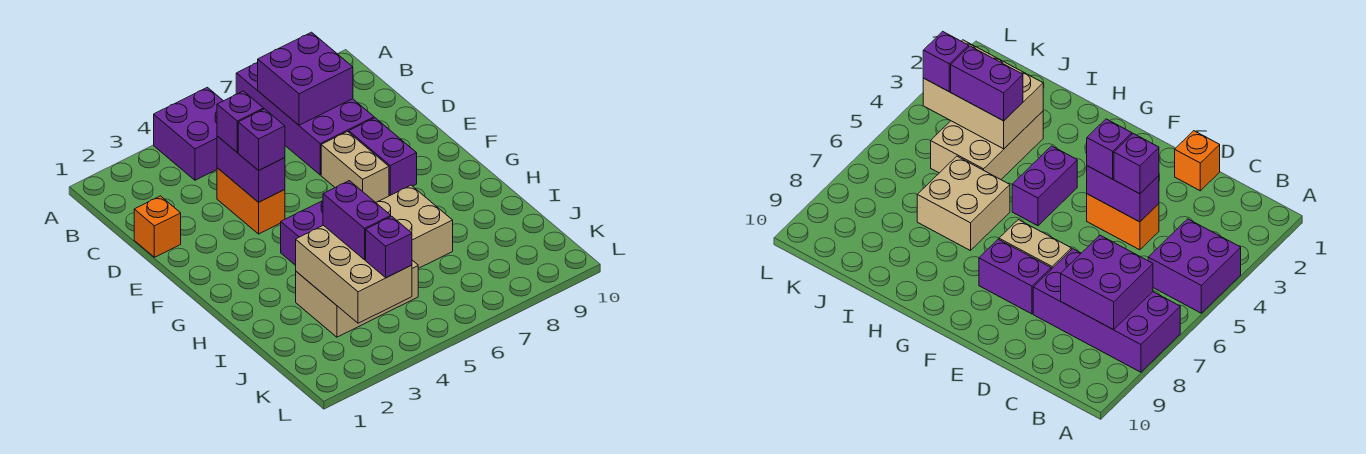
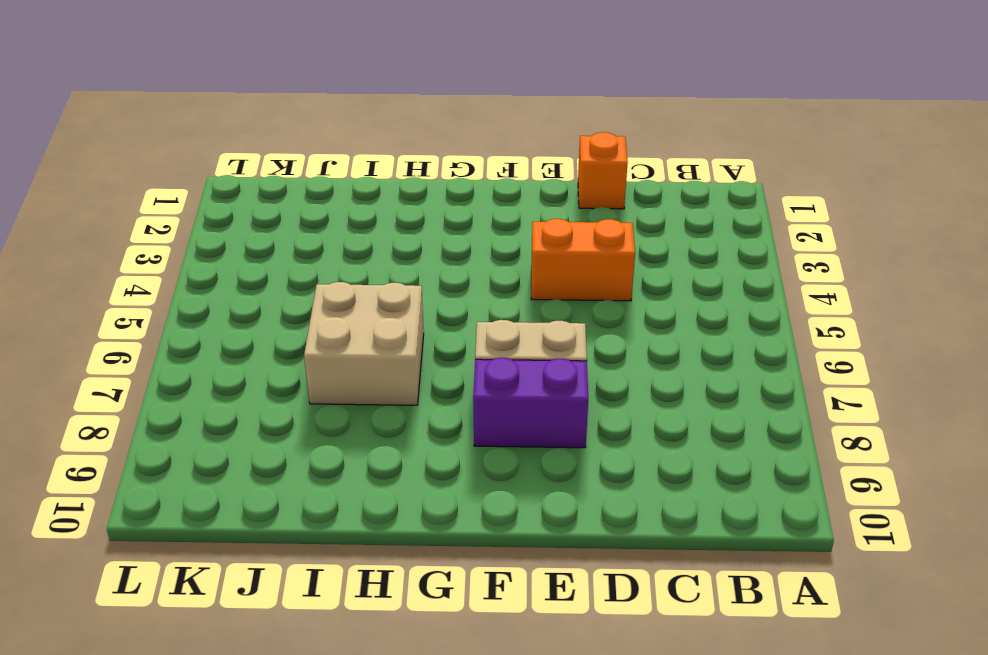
none -> purple brick A4:B5 level 1
none -> purple brick A7:D8 level 1
none -> purple brick G4:G5 level 1

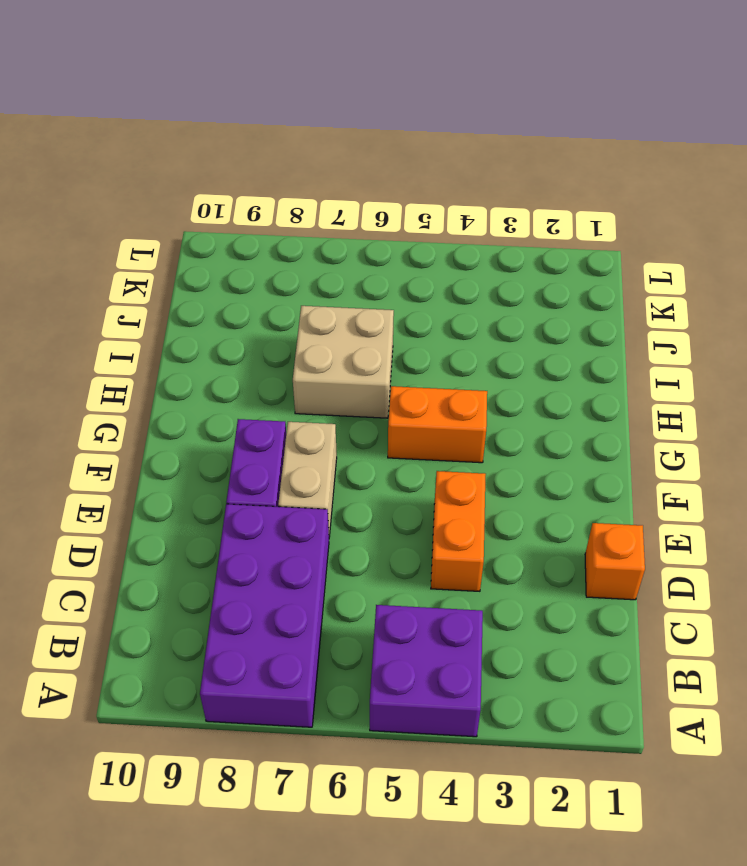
orange brick G4:G5 level 1 -> purple brick G4:G5 level 1
none -> tan brick I3:J5 level 1
none -> purple brick B7:C8 level 2
none -> purple brick D4:E4 level 2

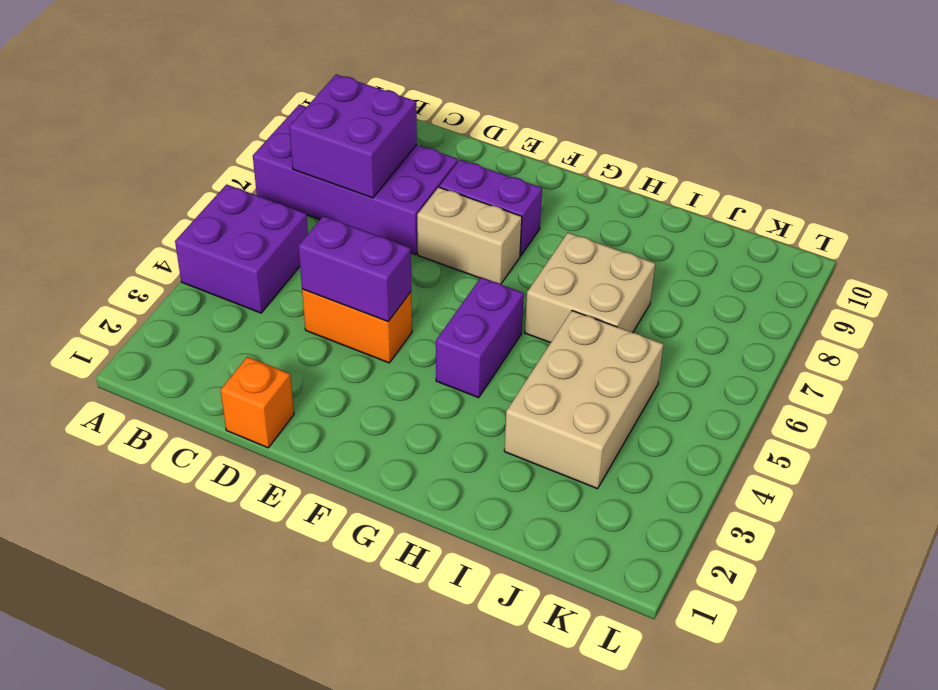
none -> tan brick I3:K4 level 2
none -> purple brick D4 level 3
none -> purple brick E4 level 3

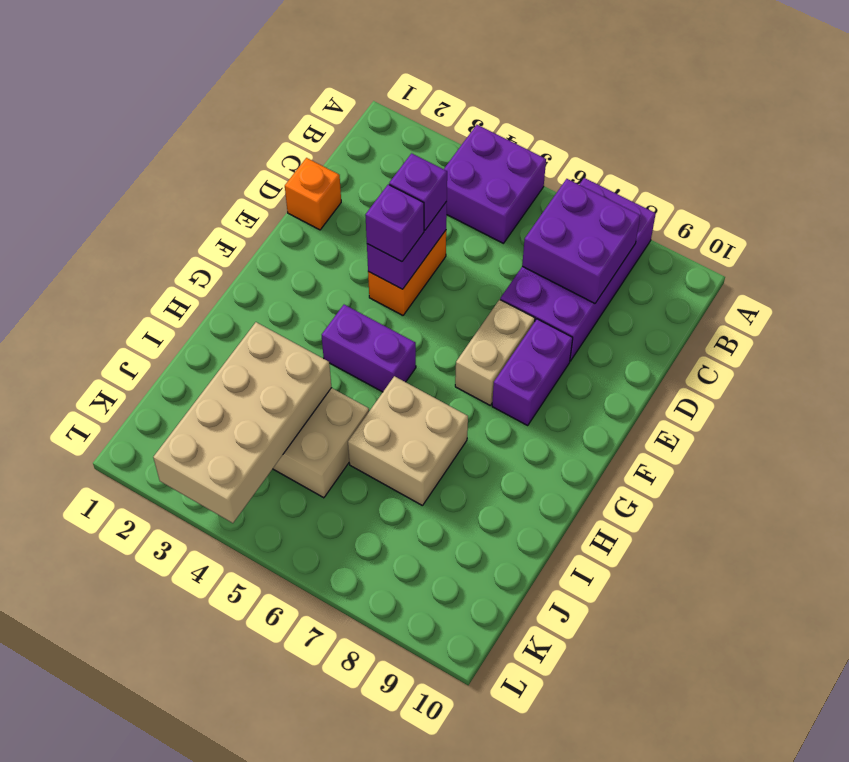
tan brick I3:L4 level 2 -> tan brick I3:K4 level 2
none -> purple brick I4:J4 level 3
none -> purple brick K4 level 3

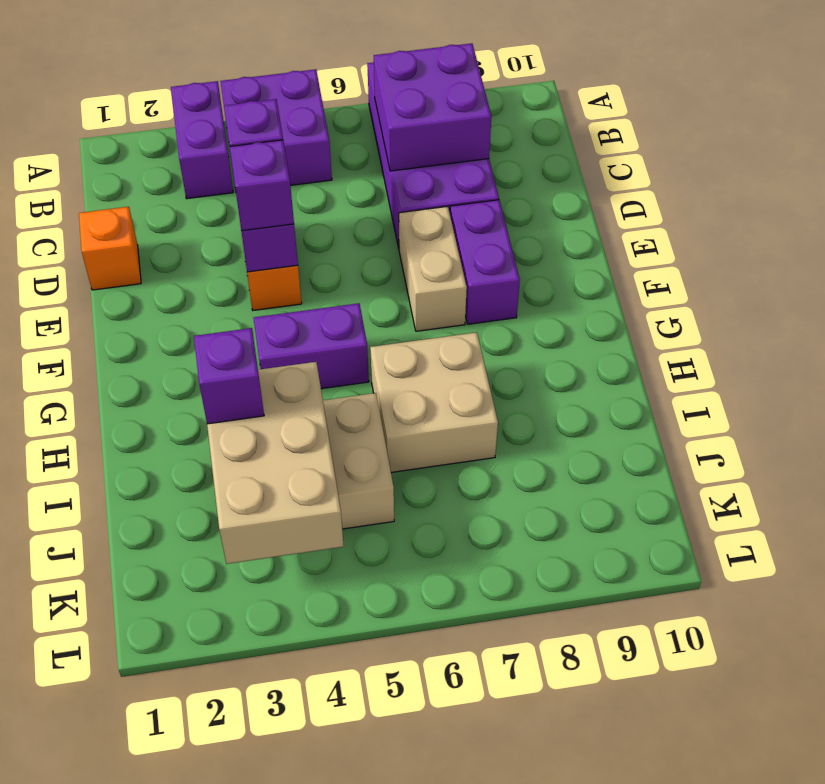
purple brick A3:B3 level 1 -> purple brick I4:J4 level 3
purple brick I3 level 3 -> purple brick K4 level 3

